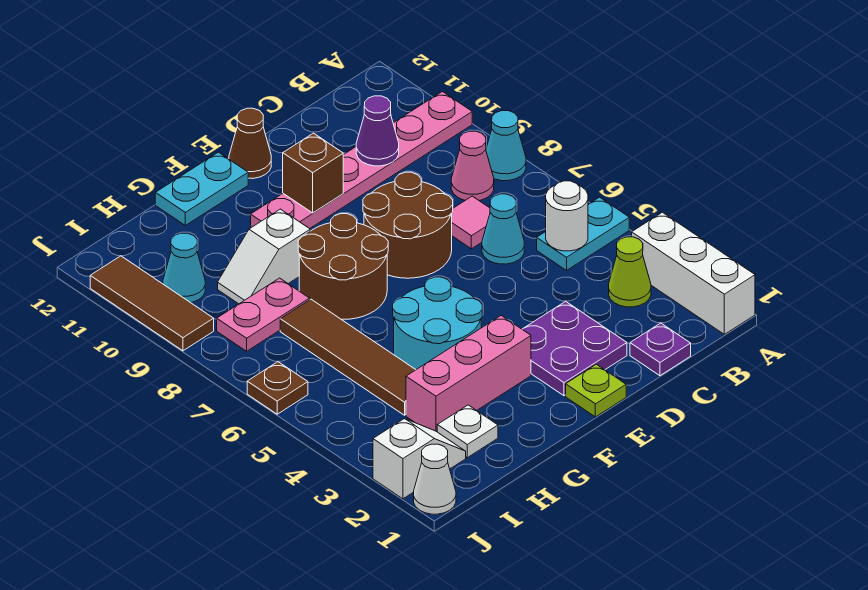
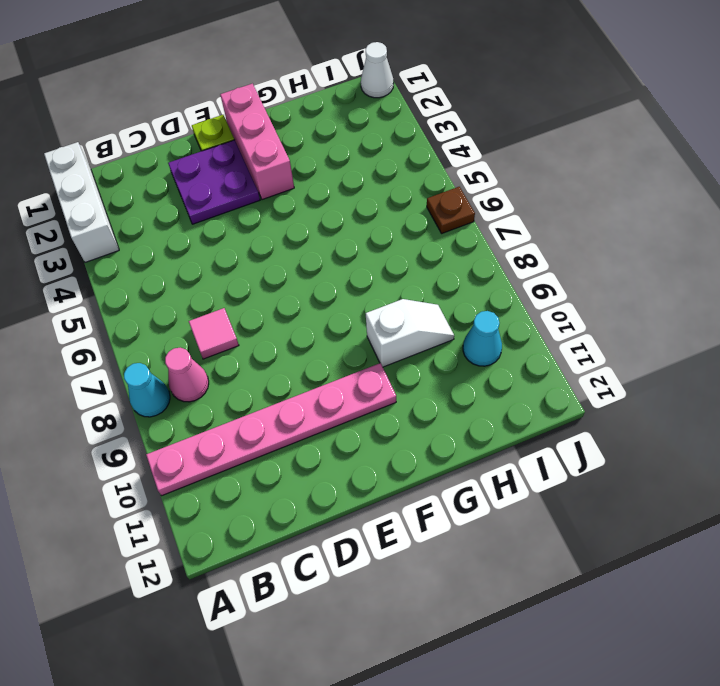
pink brick F1:F3 level 1 -> pink brick F3:H3 level 1
none -> cyan plate A5:B5 level 1
none -> lime cone B3 level 1
none -> purple plate C1 level 1

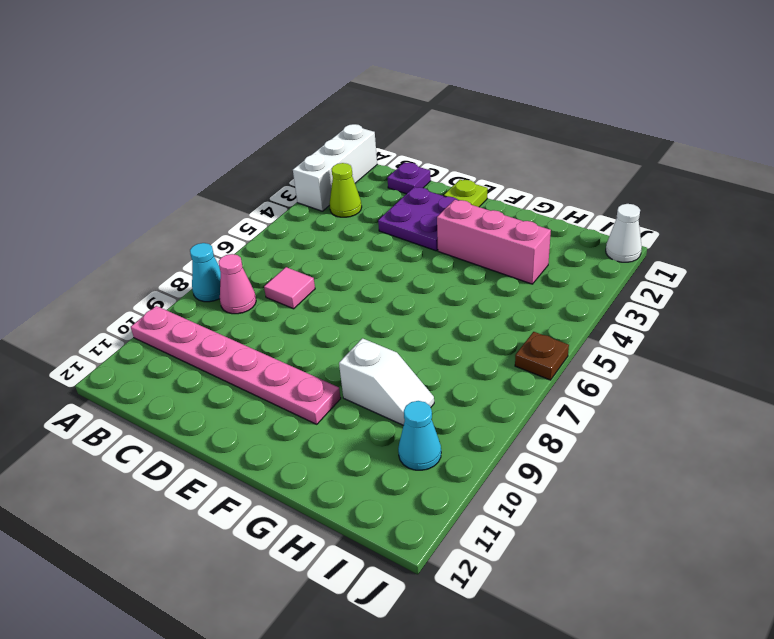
none -> cyan plate A5:B5 level 1
none -> cyan cone C6 level 1
none -> brown round brick D7:E8 level 1

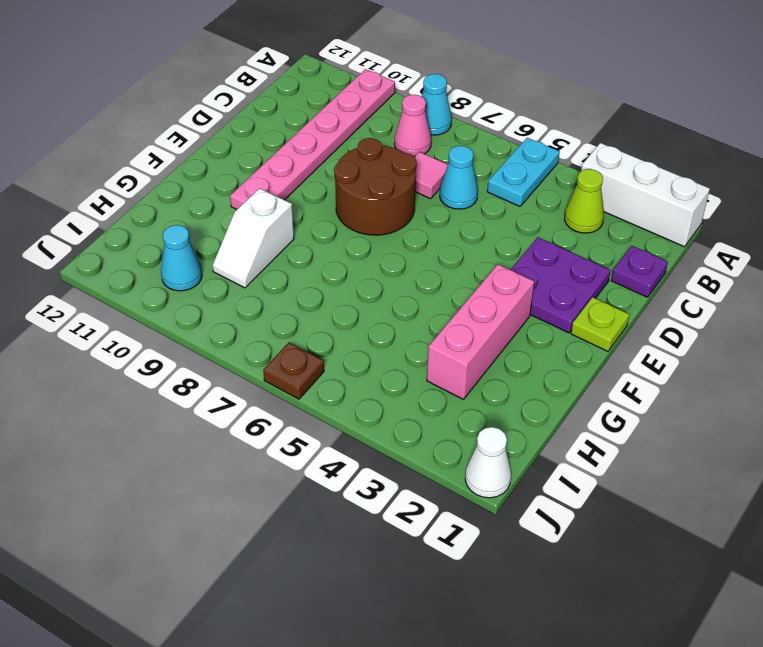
none -> brown cone E12 level 1
none -> cyan round brick F4:G5 level 1
none -> brown round brick F7:G8 level 1

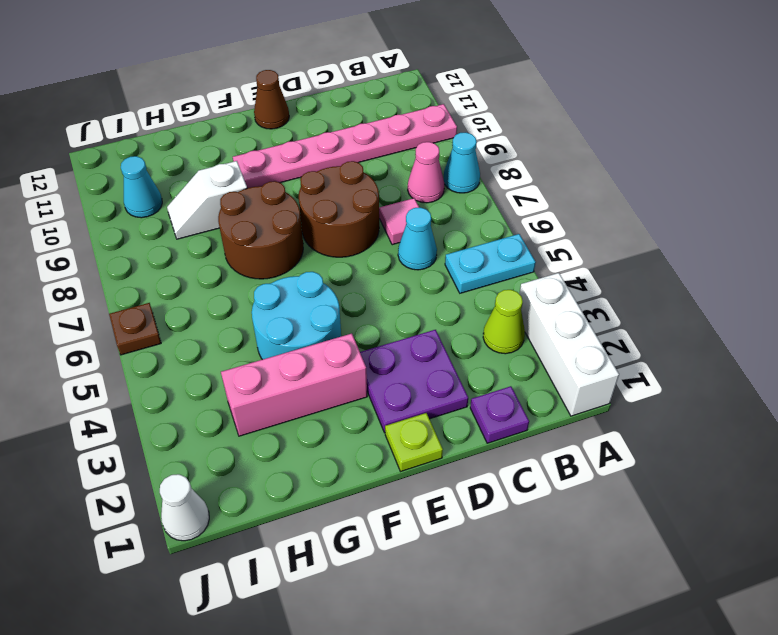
none -> cyan plate F12:G12 level 1
none -> white plate H2 level 1
none -> brown tile H4:H7 level 1

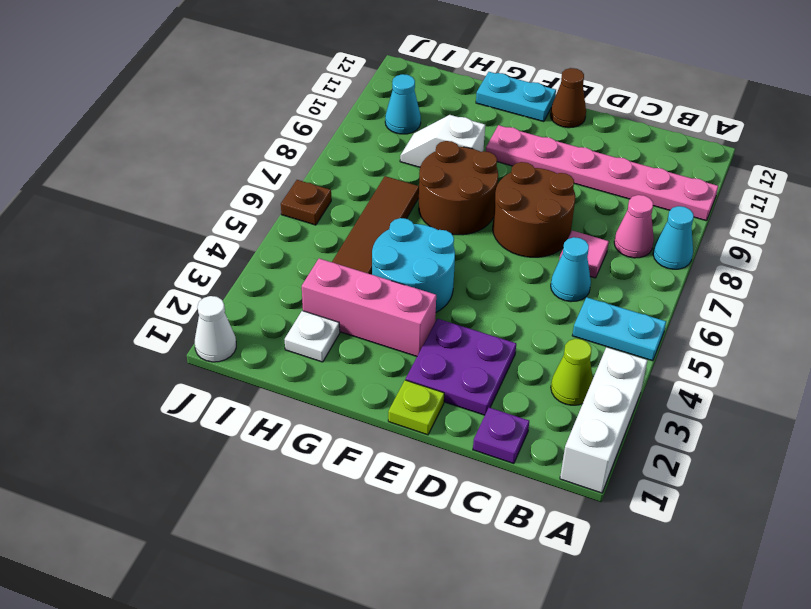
none -> pink plate H8:I8 level 1
none -> white slope I2:J2 level 1 top J
none -> brown tile J9:J11 level 1

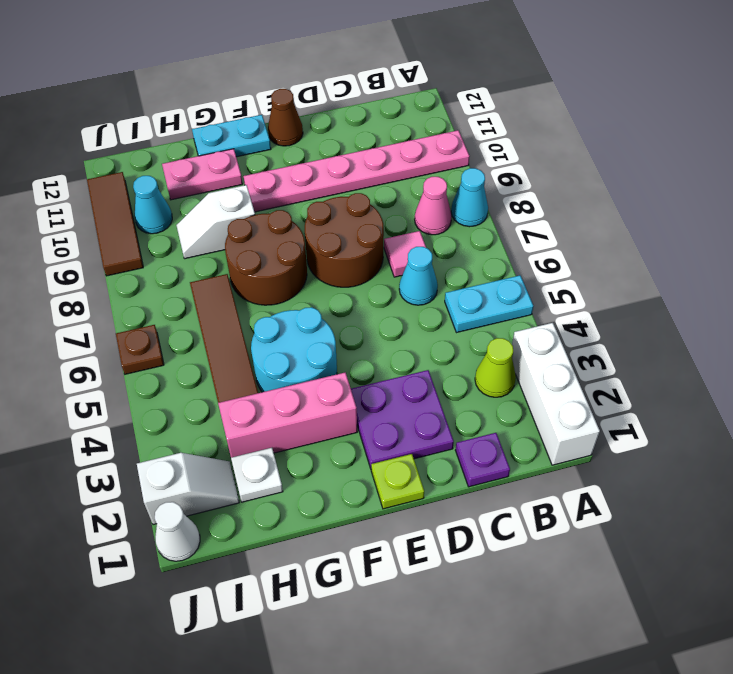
pink plate G11:H11 level 1 -> pink plate H8:I8 level 1
none -> white round brick B5 level 2
none -> purple cone C10 level 2
none -> brown brick E10 level 2

